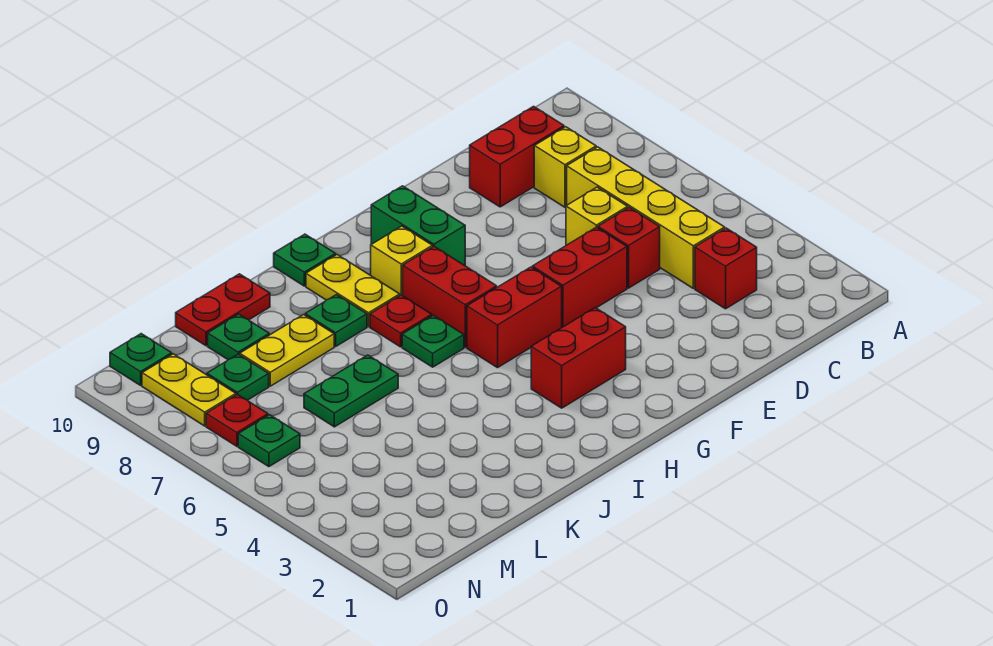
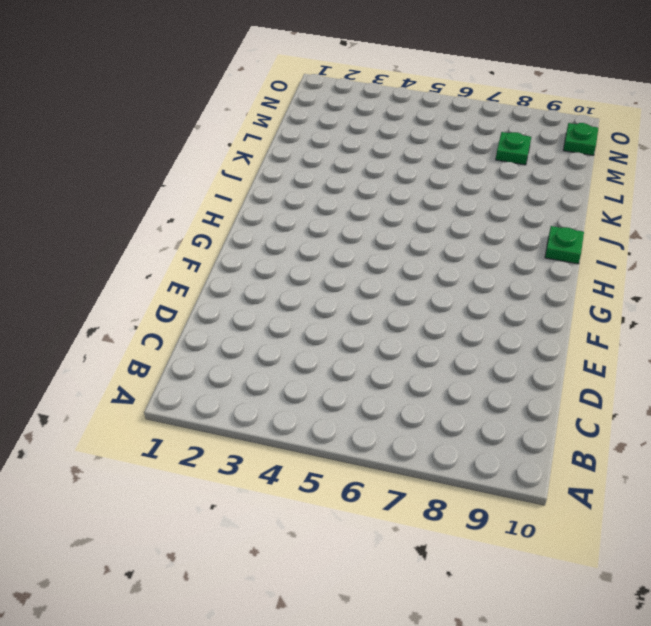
none -> red brick C3 level 1
none -> yellow brick C4:C7 level 1
none -> yellow brick C8 level 1

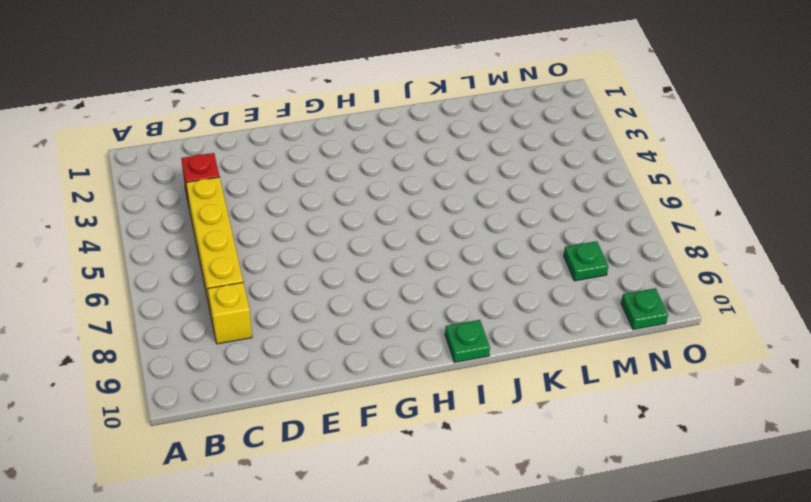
none -> red brick C9:D9 level 1
none -> red brick D5 level 1
none -> yellow brick D6 level 1

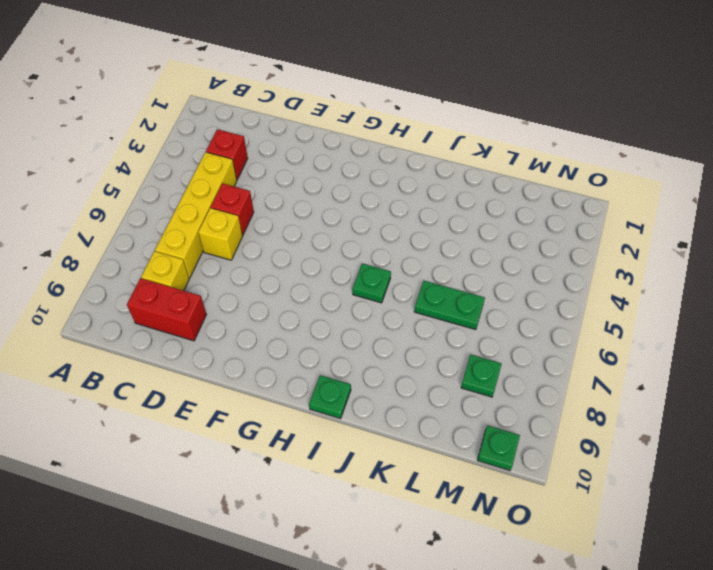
none -> red brick E5:F5 level 1
none -> red brick G3:H3 level 1
none -> red brick G5:H5 level 1

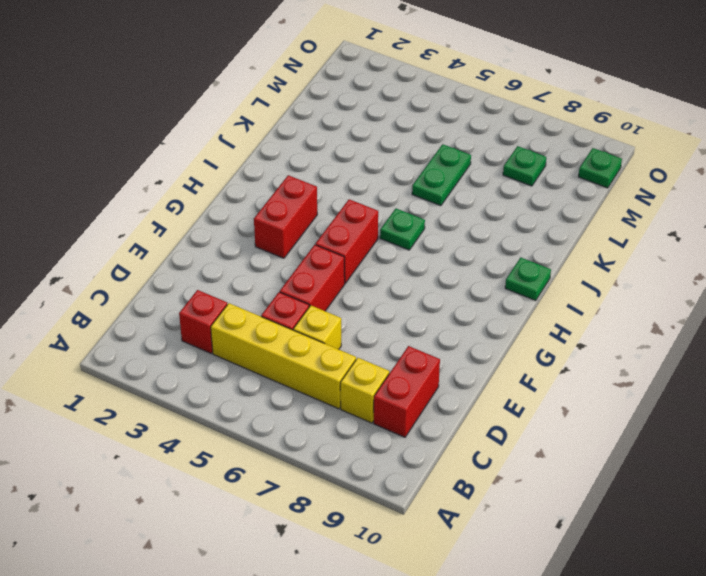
none -> green brick G8:G9 level 1
none -> red brick H6:H7 level 1
none -> yellow brick H8 level 1

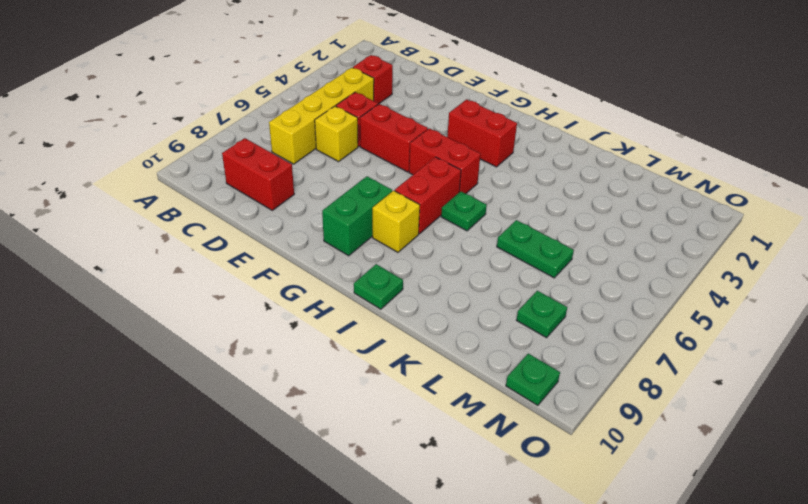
none -> yellow brick C8 level 1
none -> red plate I7 level 1
none -> yellow plate I8:I9 level 1

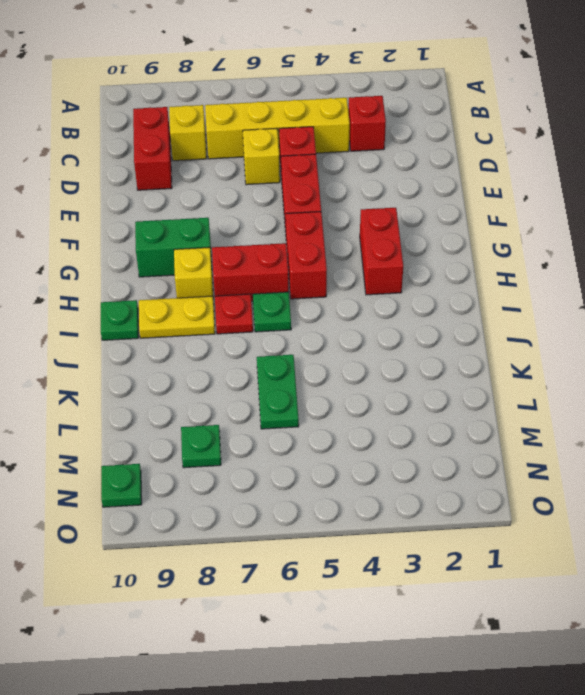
none -> green plate J8 level 1
none -> yellow plate K8:L8 level 1
none -> red plate K10:L10 level 1

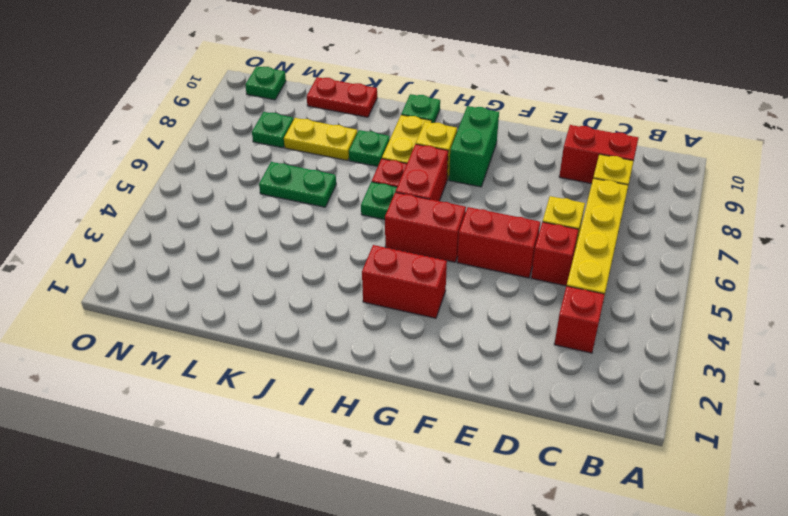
none -> green plate L9 level 1
none -> green plate N6 level 1
none -> red plate N7 level 1

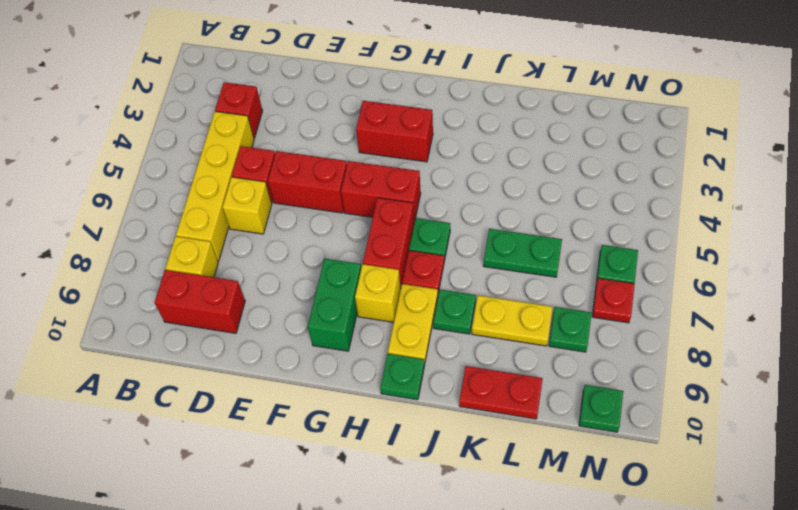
none -> green plate L9 level 1
none -> yellow plate N8:N9 level 1

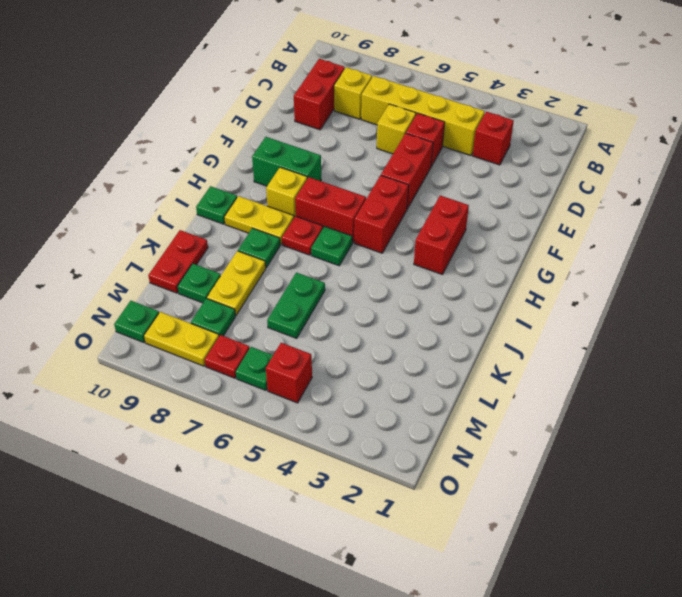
red brick N5 level 1 -> none

